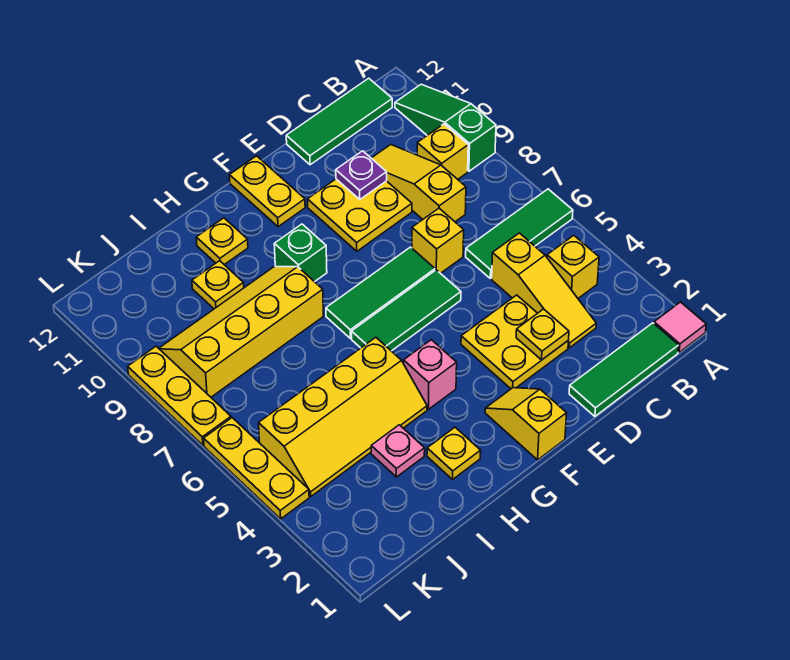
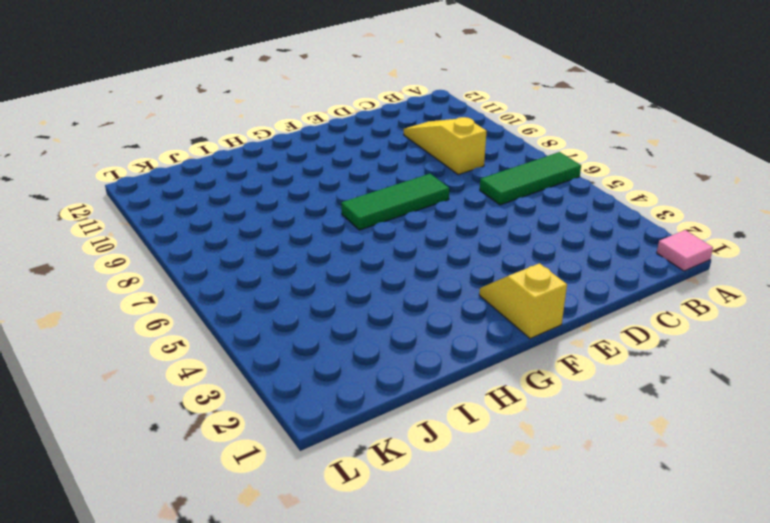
none -> green slope A9:A11 level 1 top 9
none -> green tile B1:D1 level 1
none -> yellow brick B4 level 1

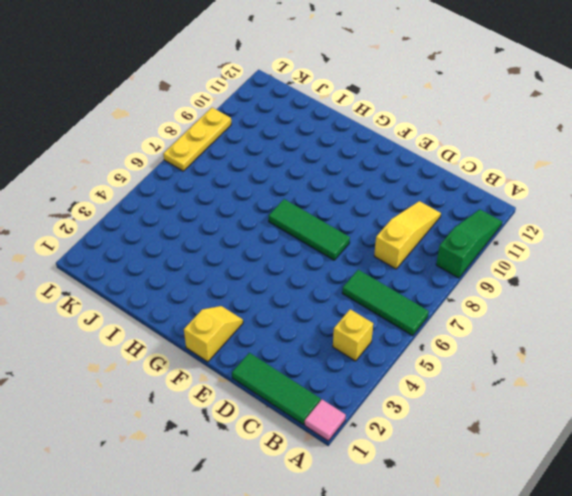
none -> yellow brick B9 level 1
none -> green tile B12:D12 level 1
none -> yellow slope C3:C5 level 1 top 5

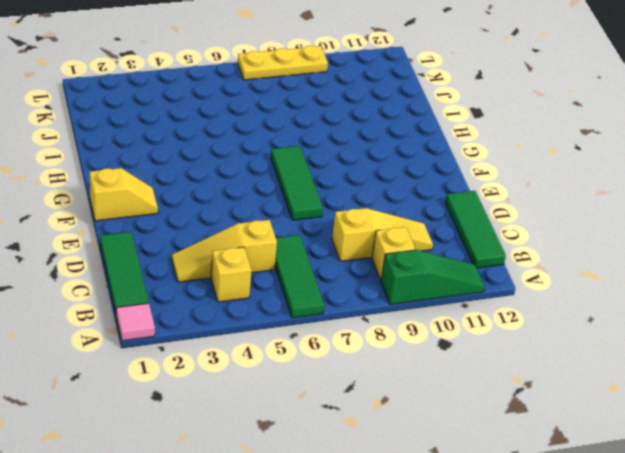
none -> yellow plate D3:E4 level 1
none -> yellow brick D7 level 1
none -> yellow plate D9:E10 level 1

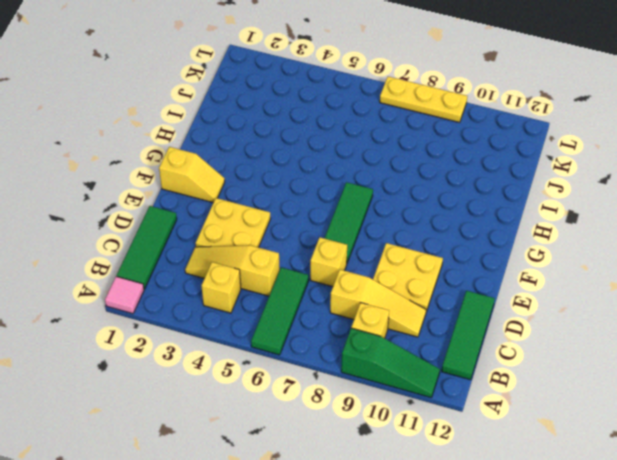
none -> green tile E6:G6 level 1
none -> yellow plate F11:F12 level 1
none -> pink brick G4 level 1

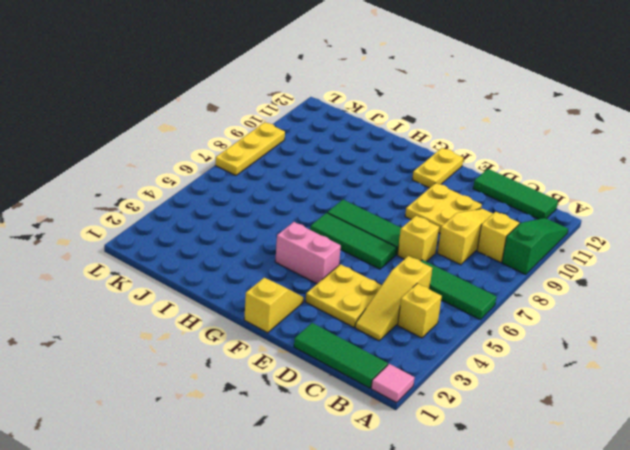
pink brick F4:G4 level 1 -> pink brick G4 level 1
none -> green brick G9 level 1
none -> yellow plate H2 level 1
none -> yellow slope H4:K5 level 1 top 5

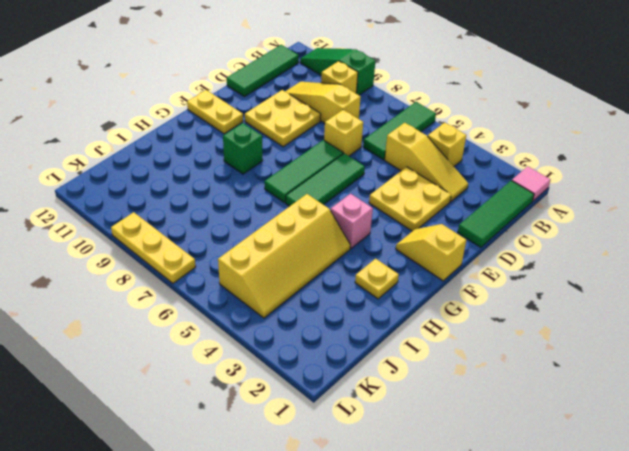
none -> yellow slope H8:K9 level 1 top 8
none -> yellow plate H11 level 1
none -> pink plate I3 level 1

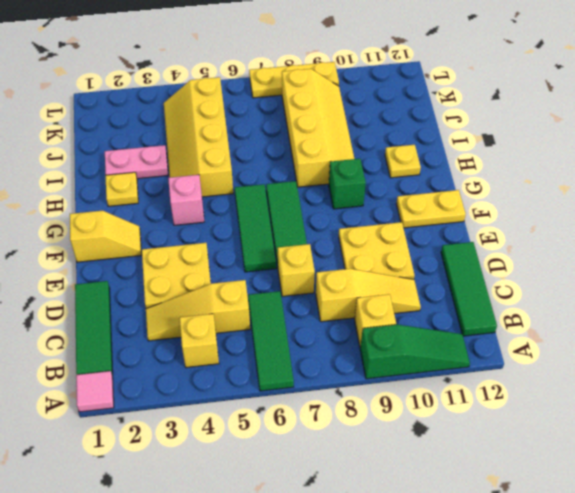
pink plate I2:I3 level 1 -> pink plate I3 level 1
none -> yellow plate I10 level 1
none -> yellow plate L4:L6 level 1
none -> yellow plate D3 level 2

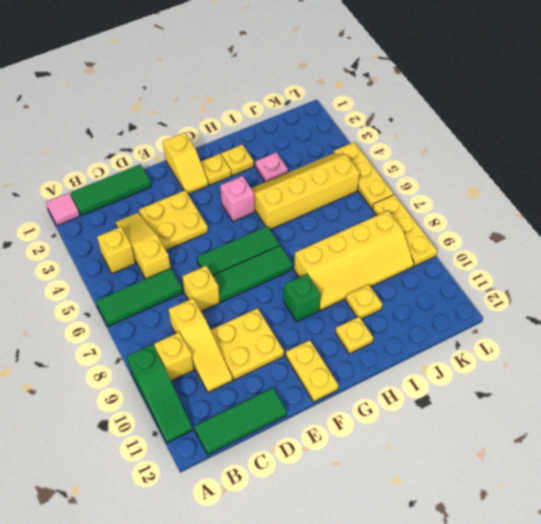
yellow plate G2 level 1 -> yellow plate D3 level 2
none -> purple plate D10 level 2

